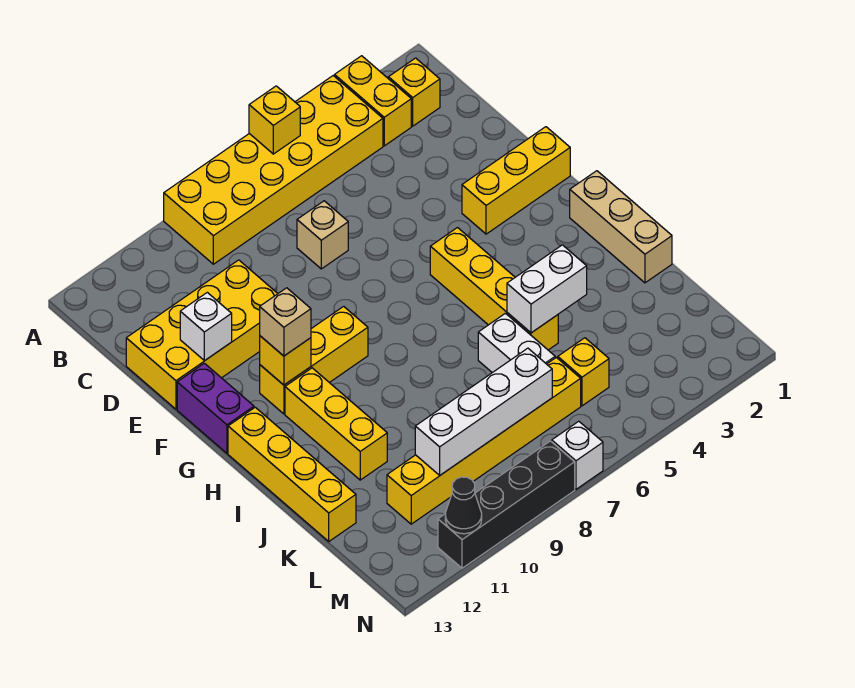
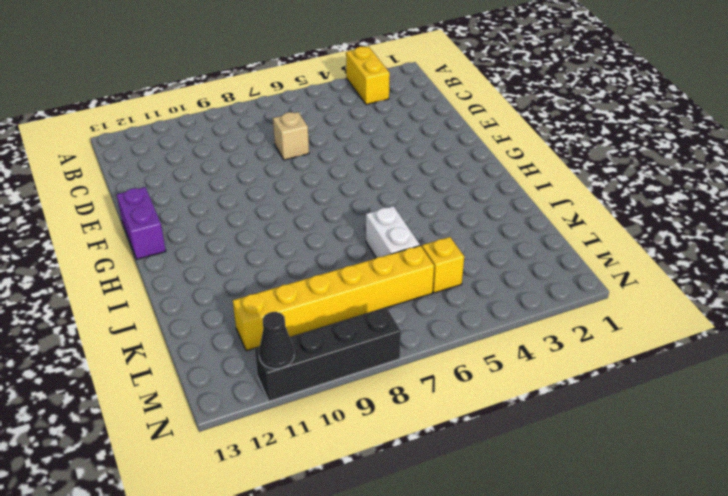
none -> yellow brick A4:B9 level 1
none -> yellow brick B2 level 1
none -> yellow brick D10:E13 level 1

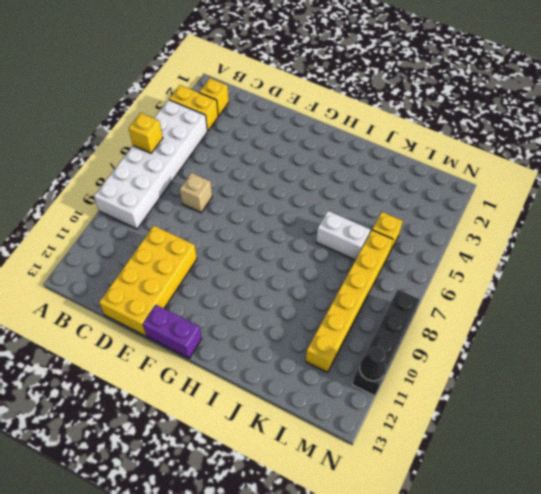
white brick A4:B9 level 1 -> yellow brick A4:B9 level 1
none -> yellow brick F1:F3 level 1
none -> yellow brick G5:J5 level 1
none -> yellow brick G9:G11 level 1

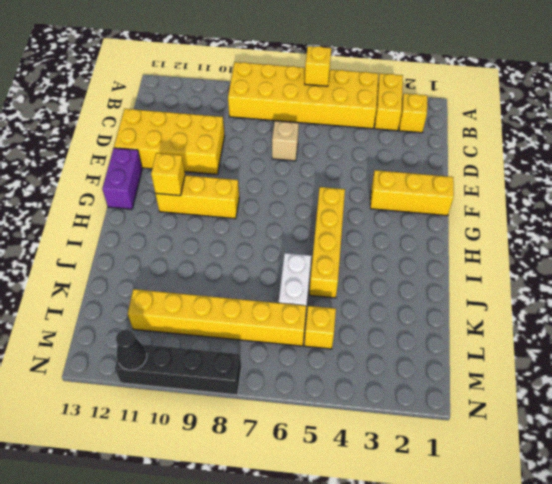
none -> tan brick H1:J1 level 1
none -> yellow brick H11:J11 level 1
none -> yellow brick H13:K13 level 1

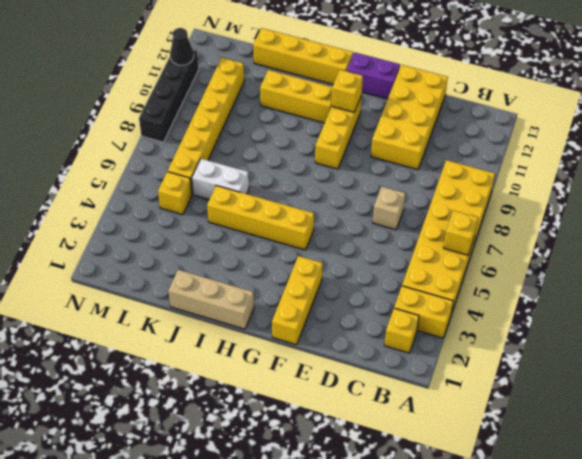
none -> white brick N7 level 1
none -> white brick E12 level 2
none -> white brick J4:J5 level 2

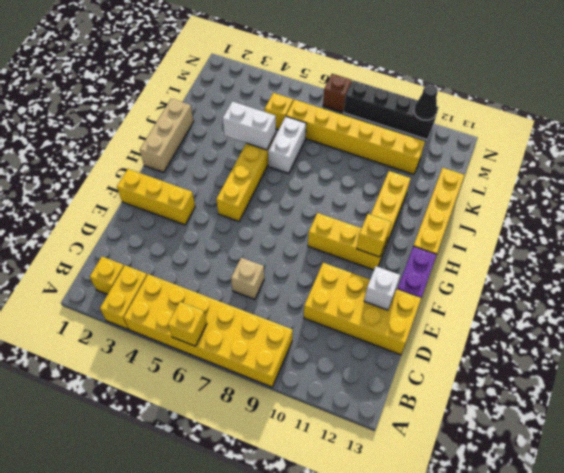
brown brick N7 level 1 -> white brick N7 level 1
none -> white brick L7:L10 level 2
none -> tan brick G11 level 3

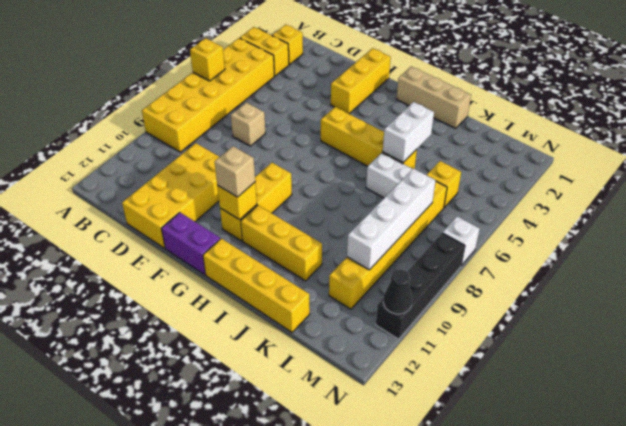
none -> white brick E12 level 2

